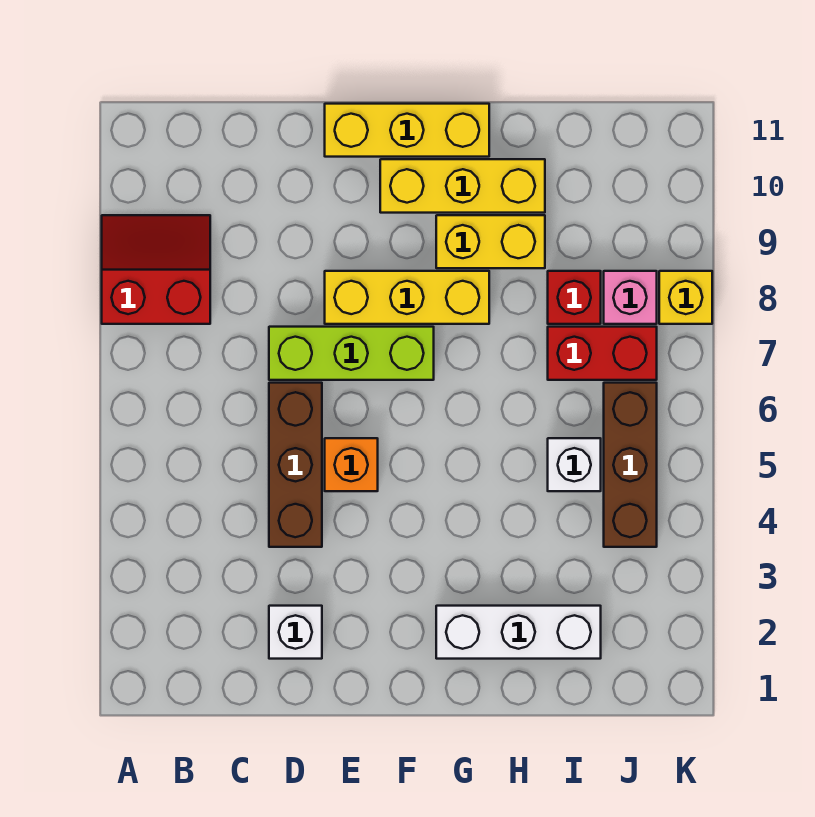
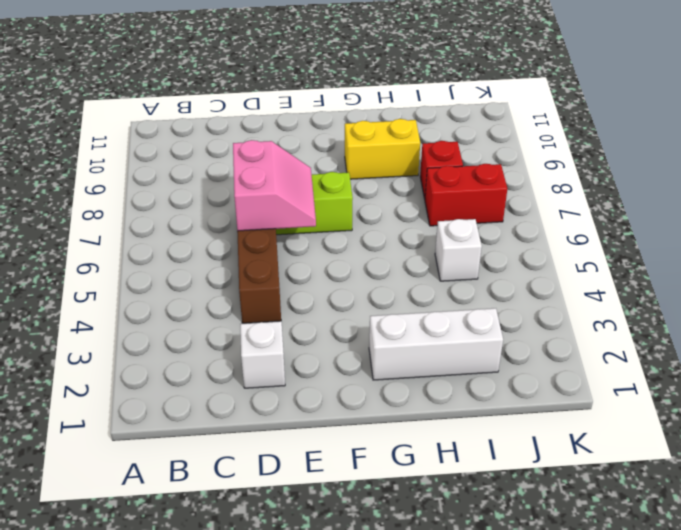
pink slope D6:E7 level 2 top D -> none
none -> red slope A8:B9 level 1 top 8
none -> orange brick E5 level 1
none -> yellow brick E8:G8 level 1

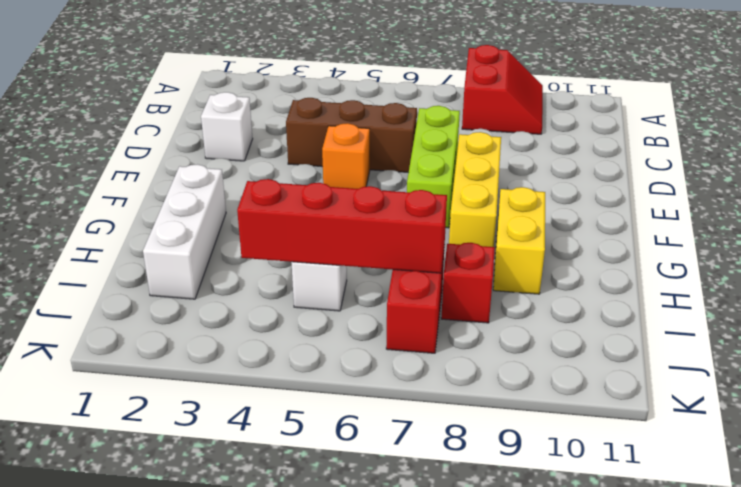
red brick I4:I7 level 2 -> none
none -> yellow brick E11:G11 level 1
none -> yellow brick F10:H10 level 1
none -> brown brick J4:J6 level 1

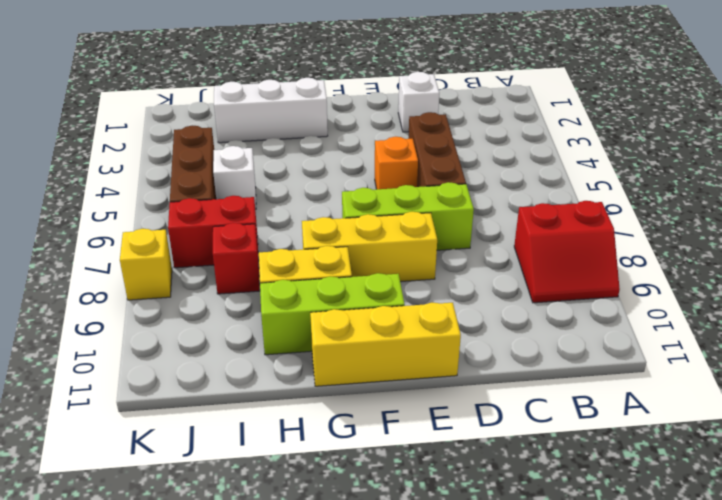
lime brick F10:H10 level 1 -> yellow brick F10:H10 level 1
none -> pink brick J8 level 1

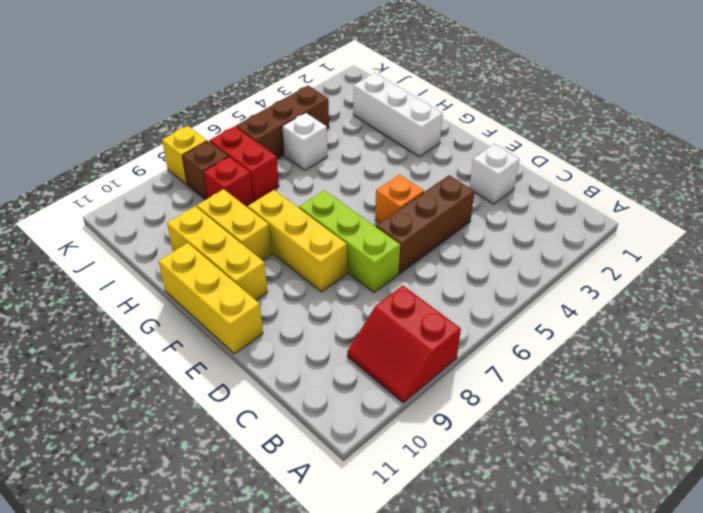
brown brick J8 level 1 -> pink brick J8 level 1

